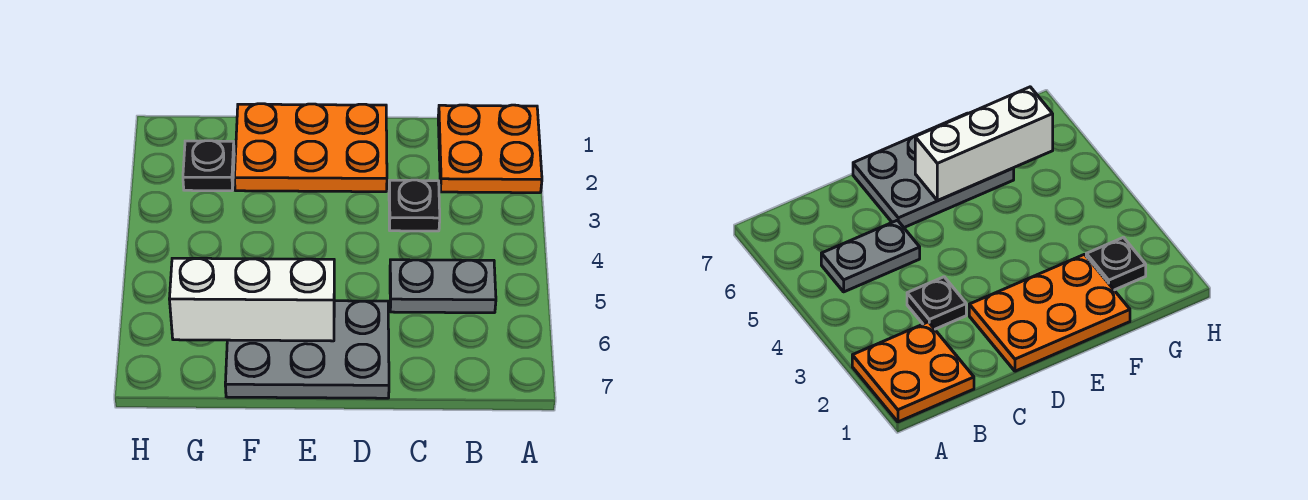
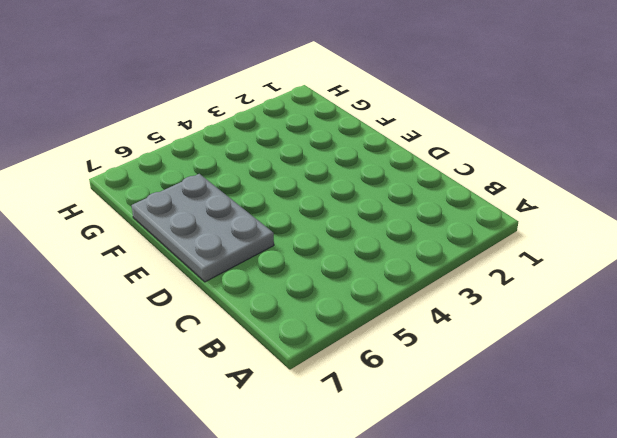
none -> orange plate A1:B2 level 1
none -> grey plate B5:C5 level 1

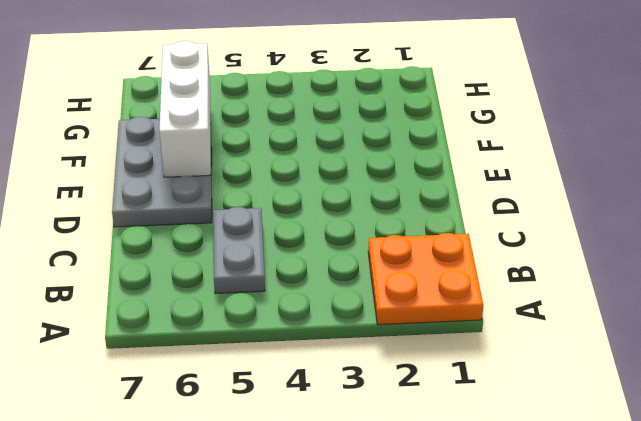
none -> black plate C3 level 1
none -> orange plate D1:F2 level 1

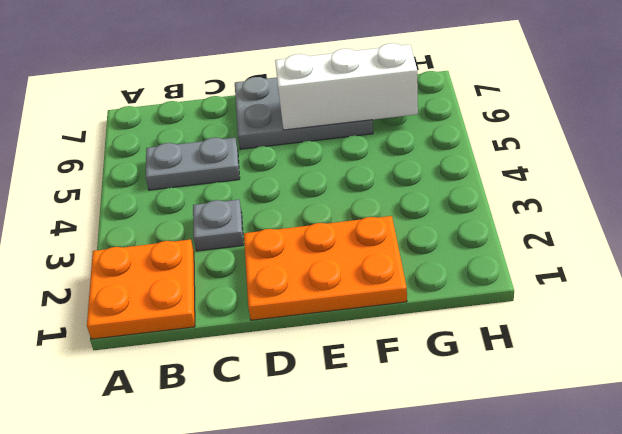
grey plate C3 level 1 -> black plate C3 level 1
none -> black plate G2 level 1

